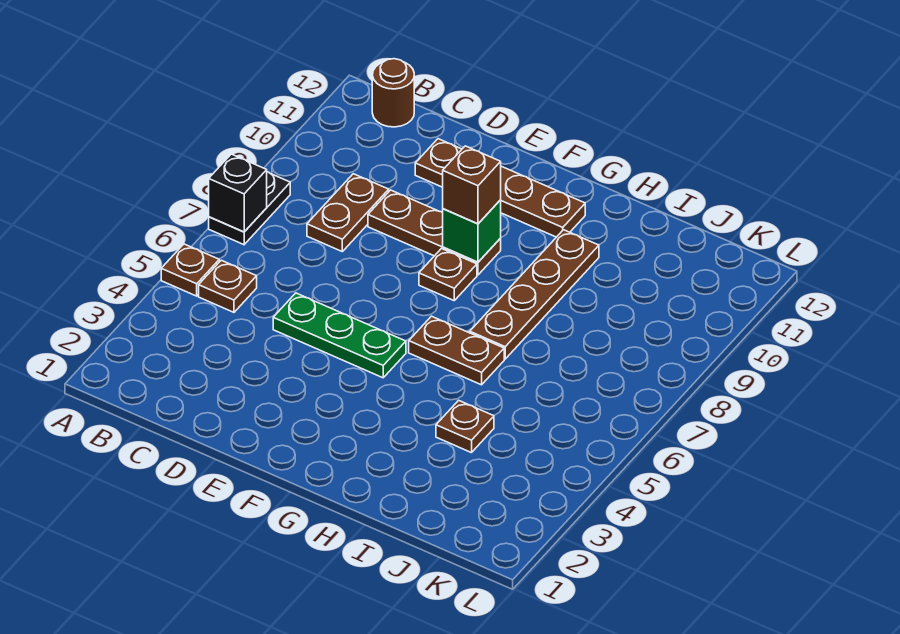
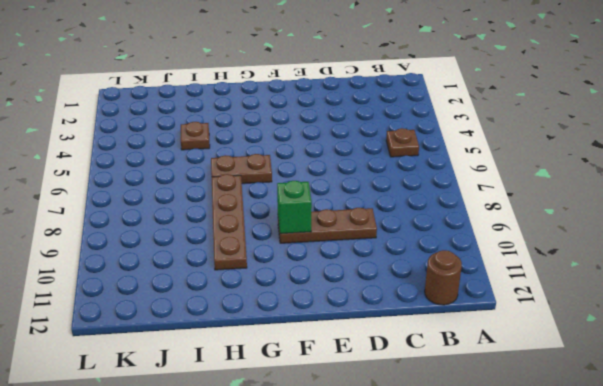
none -> brown plate A5 level 1
none -> black plate A7:A8 level 1
none -> brown plate C8:C9 level 1

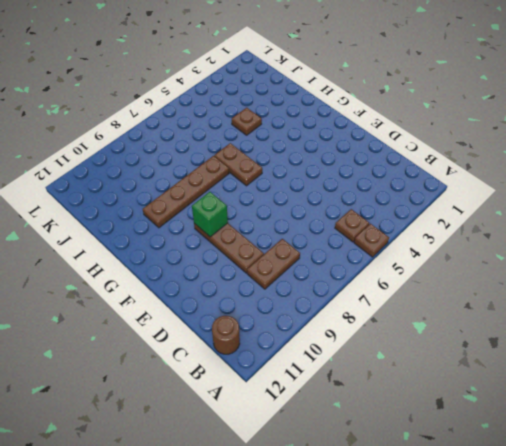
none -> black plate A7:A8 level 1
none -> green plate D5:F5 level 1
none -> brown plate D11:G11 level 1

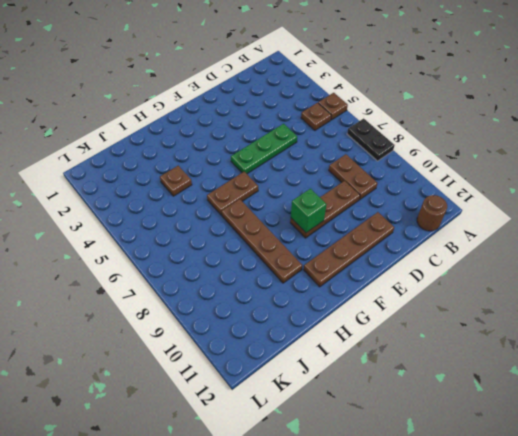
none -> brown plate F8 level 1
none -> black brick A7 level 2
none -> brown brick F9 level 3

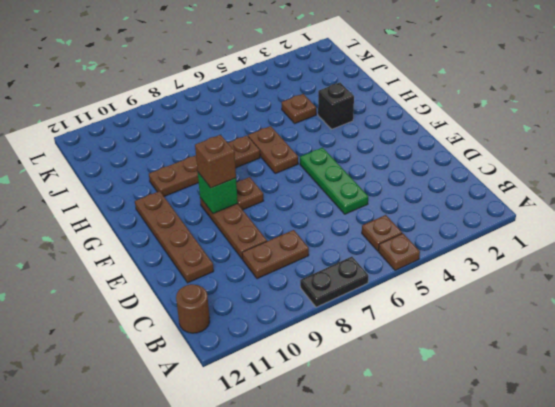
black brick H3 level 1 -> black brick A7 level 2

